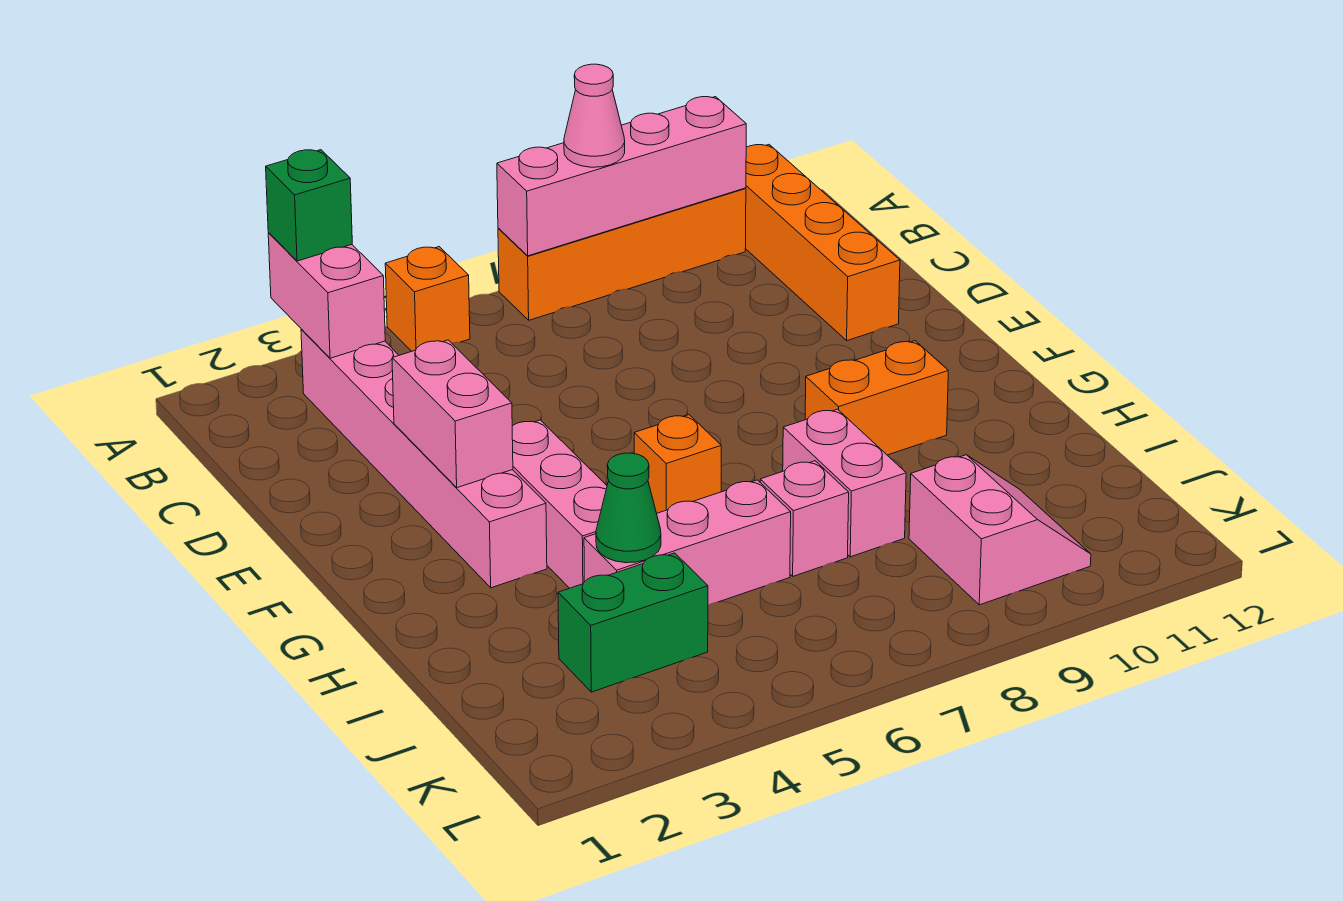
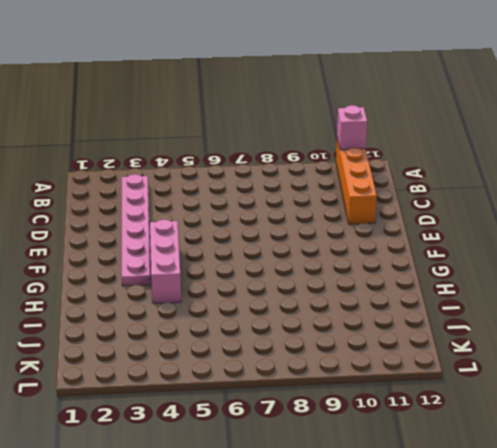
pink brick A11 level 2 -> pink brick I7 level 1
pink plate B3:G3 level 1 -> pink brick B3:G3 level 1
none -> orange brick A5 level 1
none -> orange brick A7:A10 level 1
none -> orange brick G6 level 1

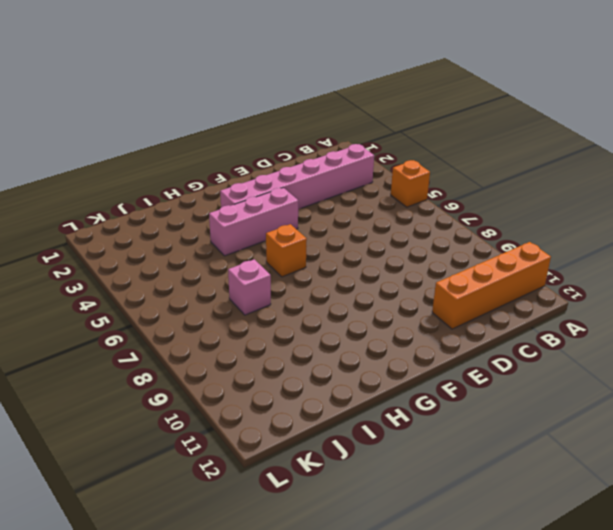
none -> orange brick A7:A10 level 1
none -> orange brick G9:G10 level 1
none -> pink brick H8:I8 level 1

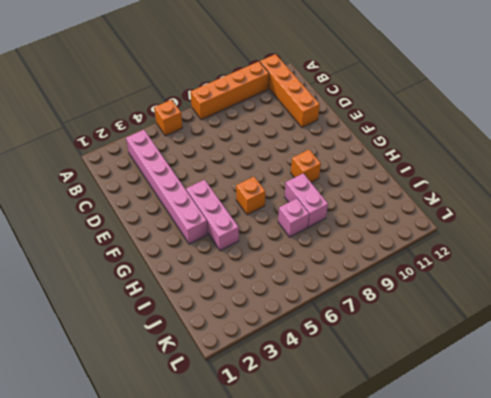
orange brick G9 level 1 -> orange brick G9:G10 level 1
none -> pink brick I4:I6 level 1
none -> green brick J3:J4 level 1
none -> pink slope J9:K10 level 1 top 9

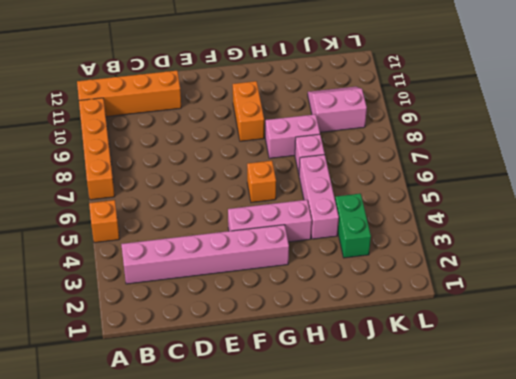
none -> pink brick A3:B3 level 2
none -> pink brick A7:A10 level 2
none -> pink brick E3:F3 level 2

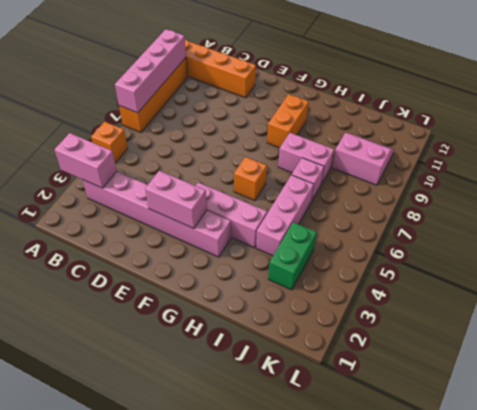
none -> green cone I4 level 2
none -> green brick A3 level 3
none -> pink cone A8 level 3

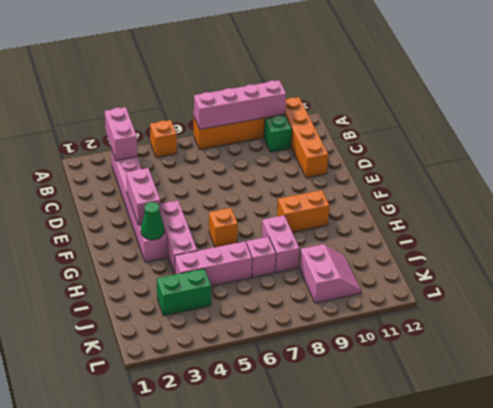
green brick B10 level 1 -> green brick A3 level 3
green cone G3 level 2 -> green cone I4 level 2
none -> pink cone A8 level 3

